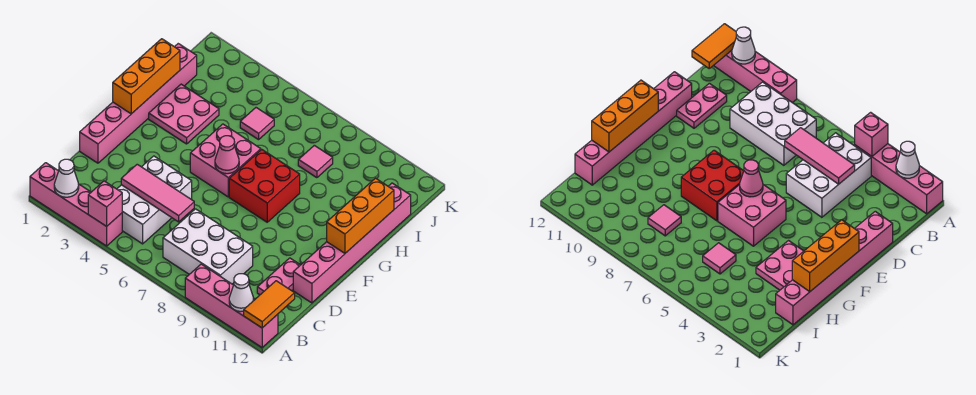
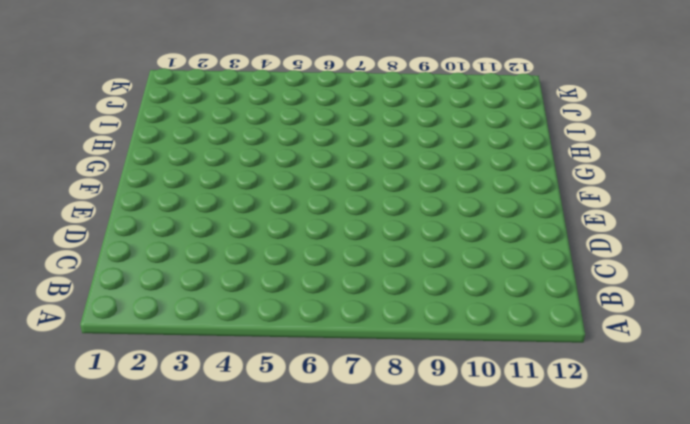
none -> pink brick A1:A4 level 1
none -> pink brick A9:A12 level 1
none -> white brick B4:D5 level 1

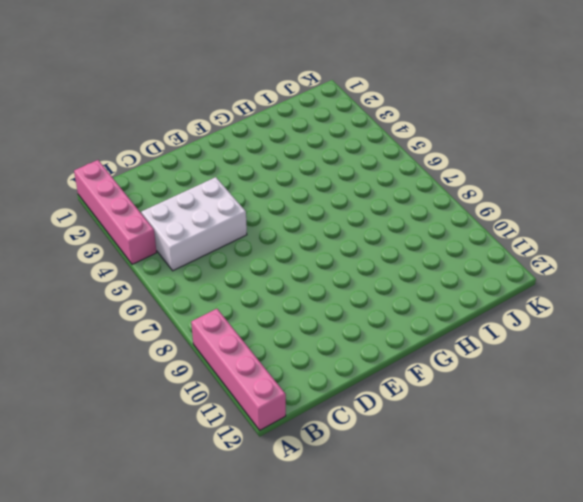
none -> white brick B7:C9 level 1
none -> pink plate C11:D11 level 1
none -> pink brick D1:I1 level 1

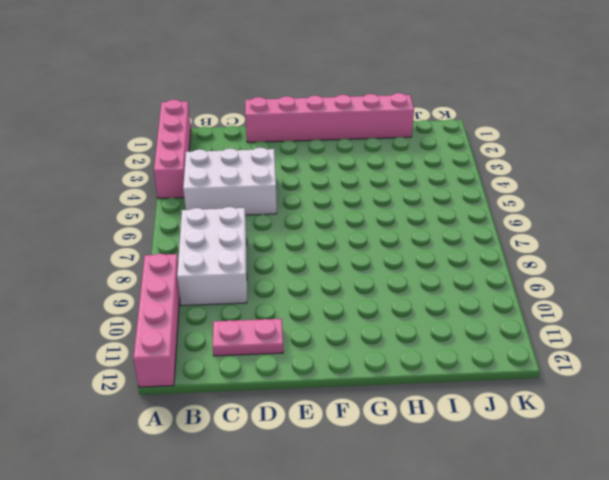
none -> pink brick D12:I12 level 1
none -> pink brick F5:G6 level 1
none -> red brick F7:G8 level 1

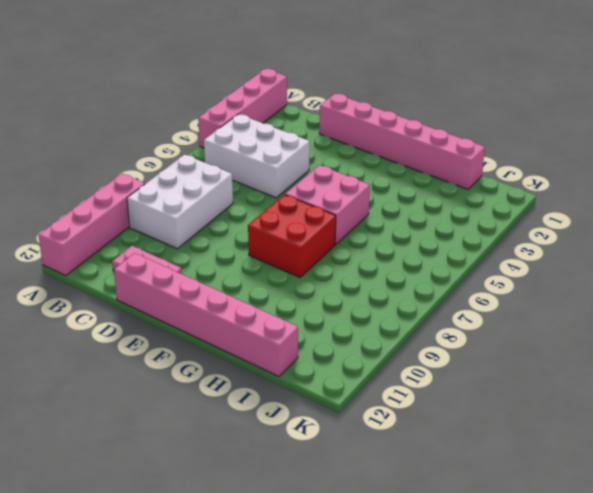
none -> pink plate G2:H3 level 1
none -> pink tile I5 level 1
none -> pink tile I8 level 1

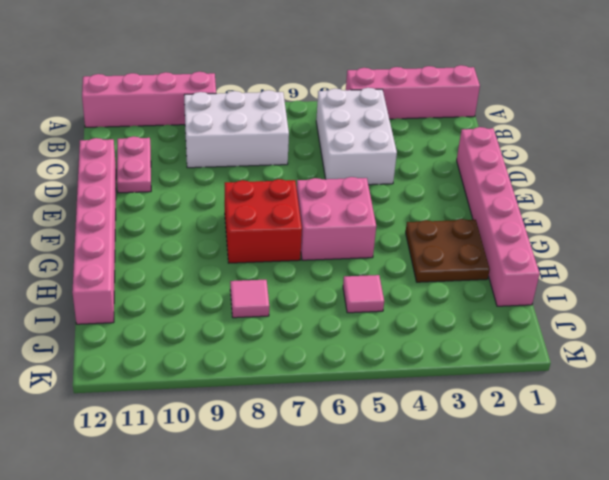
brown plate G2:H3 level 1 -> pink plate G2:H3 level 1
none -> white cone A2 level 2
none -> pink brick A4 level 2
none -> white cone A11 level 2

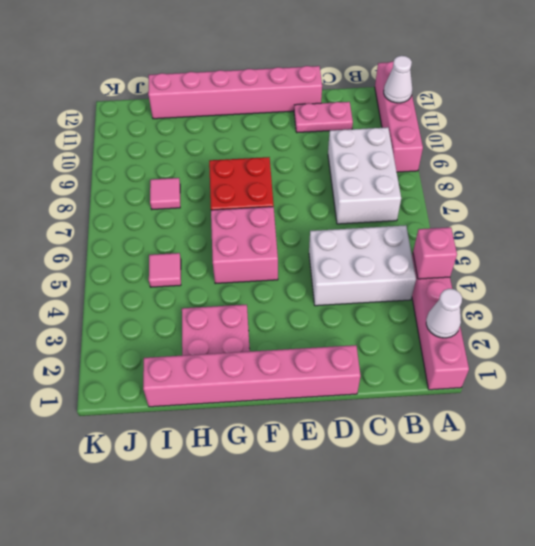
none -> orange tile A12:B12 level 2
none -> pink tile C4:C6 level 2
none -> orange brick F1:H1 level 2

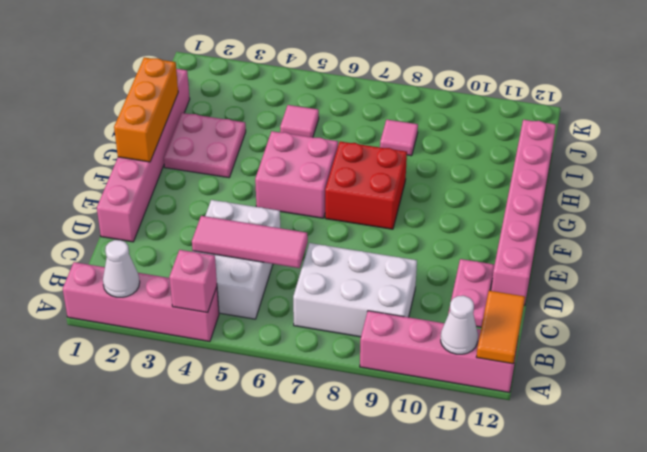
none -> pink cone F6 level 2
none -> orange brick F12:H12 level 2

